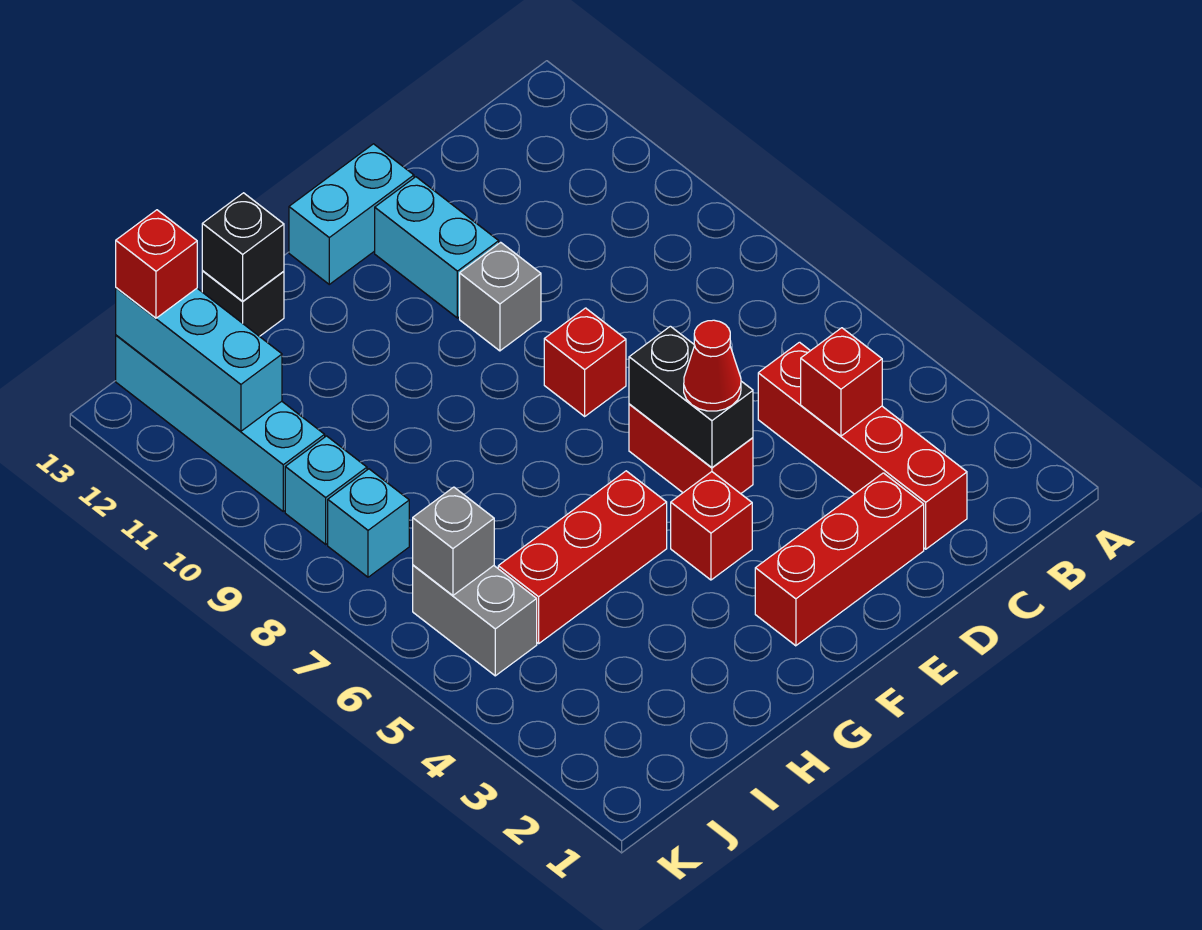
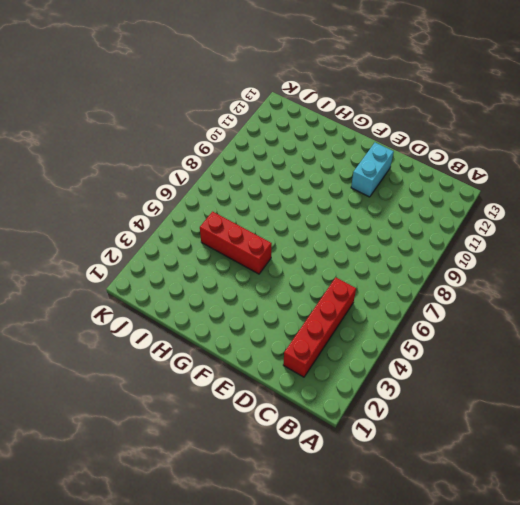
none -> red brick D2:F2 level 1
none -> red brick E5:E6 level 1
none -> red brick E8 level 1

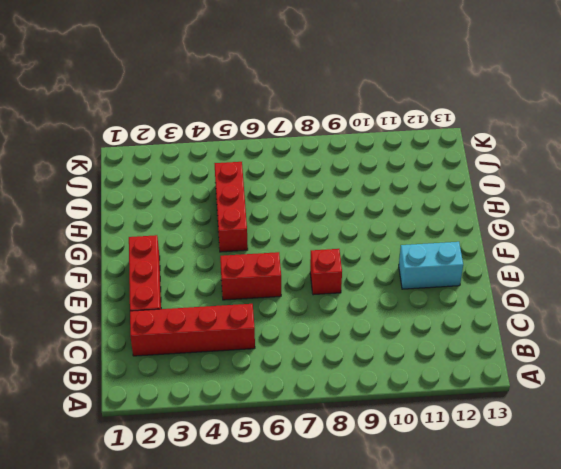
none -> grey brick E10 level 1
none -> cyan brick E13:F13 level 1
none -> red brick F4 level 1

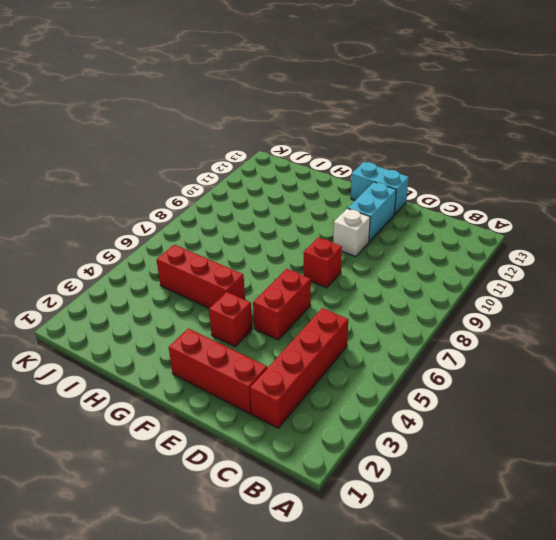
white brick E10 level 1 -> grey brick E10 level 1
none -> black brick H13 level 1
none -> grey brick J5:J6 level 1
none -> cyan brick J8 level 1

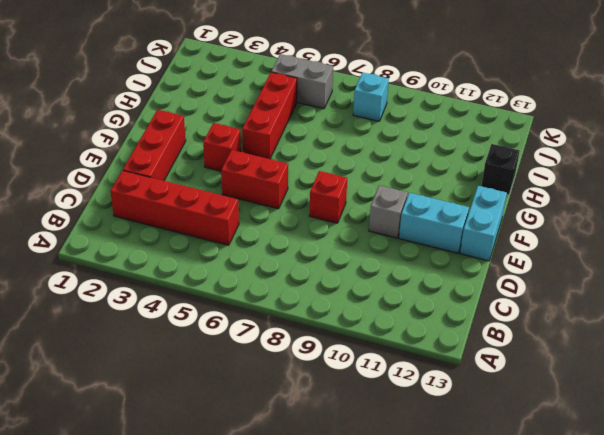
none -> cyan brick J9 level 1
none -> cyan brick J10:J13 level 1
none -> red brick C4 level 2

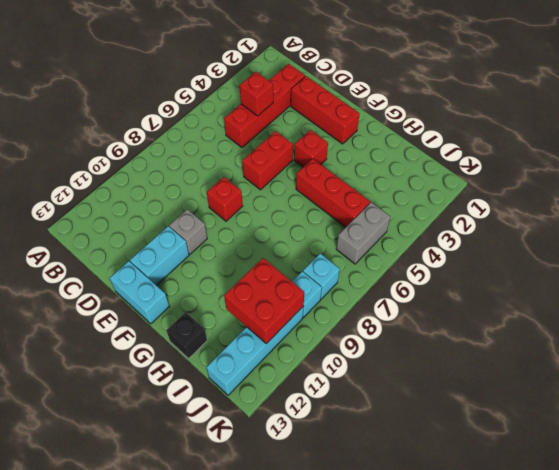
red brick I10:J11 level 2 -> cyan brick J11:J13 level 2
none -> black brick E5:E6 level 2
none -> black brick H13 level 2
none -> grey brick J6 level 2

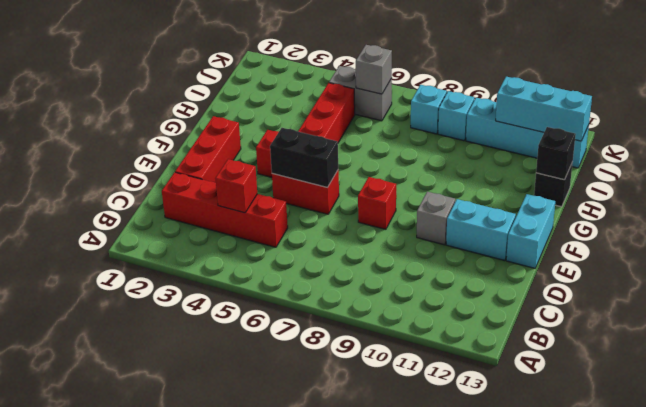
none -> red cone E5 level 3
none -> red brick J13 level 3

